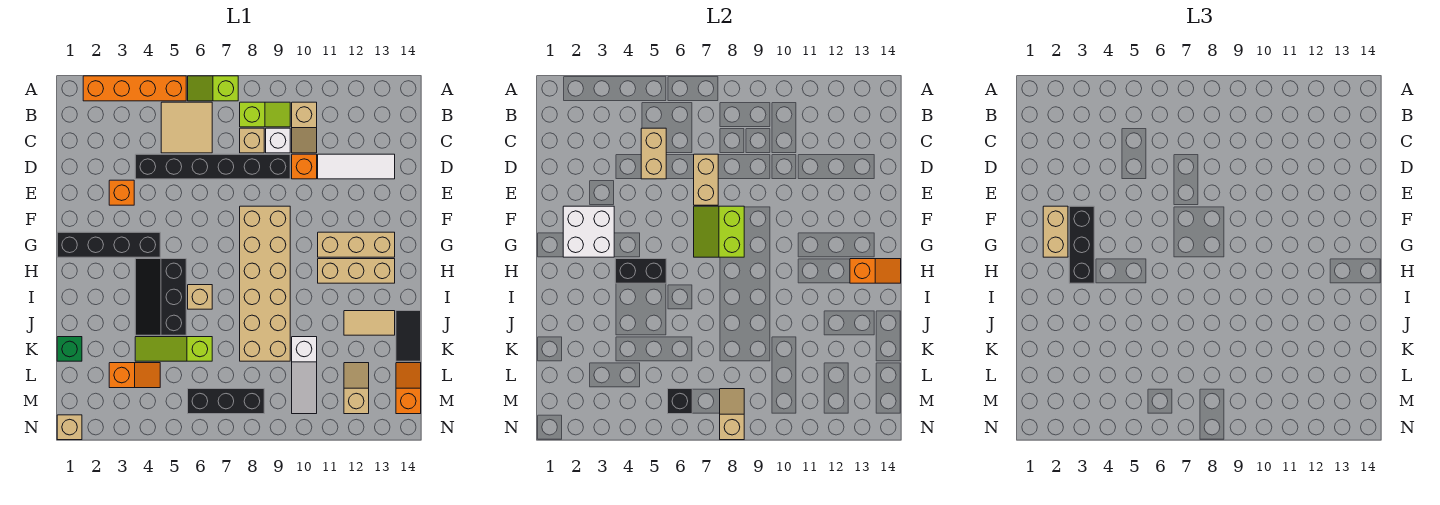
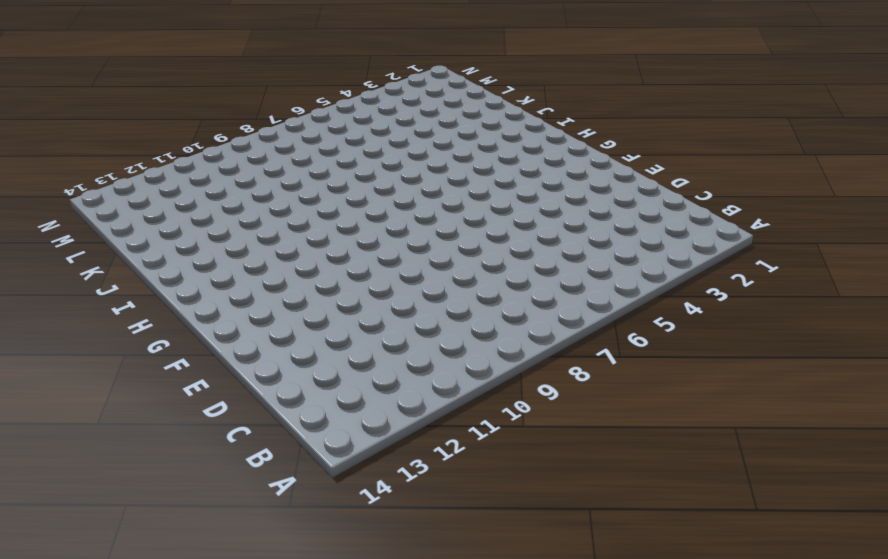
none -> orange brick A2:A5 level 1
none -> lime slope A6:A7 level 1 top 7
none -> tan tile B5:C6 level 1
none -> lime slope B8:B9 level 1 top 8

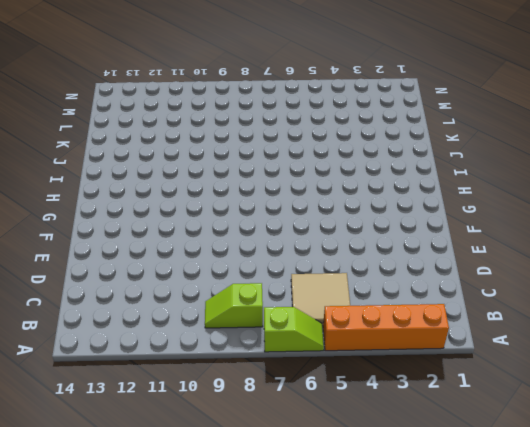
none -> tan slope B10:C10 level 1 top B
none -> tan brick C8 level 1
none -> white brick C9 level 1
none -> black brick D4:D9 level 1

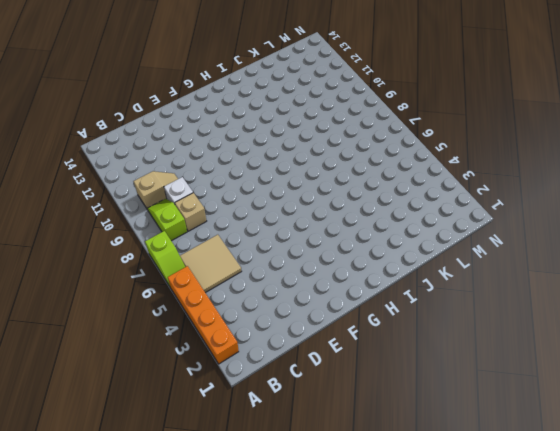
none -> black brick D4:D9 level 1
none -> orange brick D10 level 1
none -> white tile D11:D13 level 1
none -> orange brick E3 level 1

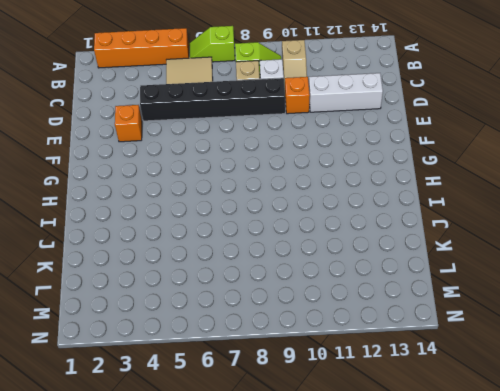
white brick D11:D13 level 1 -> white tile D11:D13 level 1
none -> tan brick F8:K9 level 1
none -> black brick G1:G4 level 1
none -> tan brick G11:G13 level 1
none -> black slope H4:J5 level 1 top 5

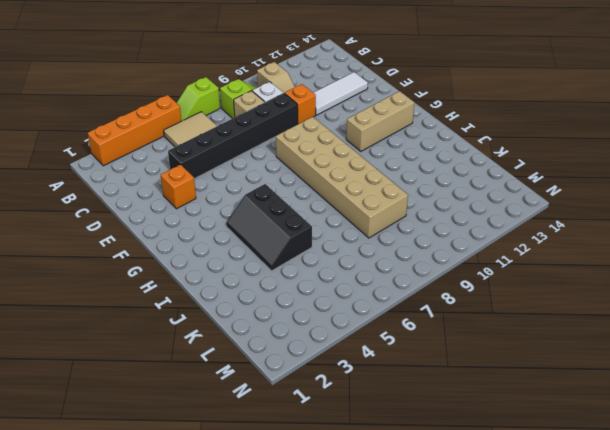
none -> black brick G1:G4 level 1
none -> tan brick H11:H13 level 1
none -> tan brick I6 level 1
none -> tan tile J12:J13 level 1

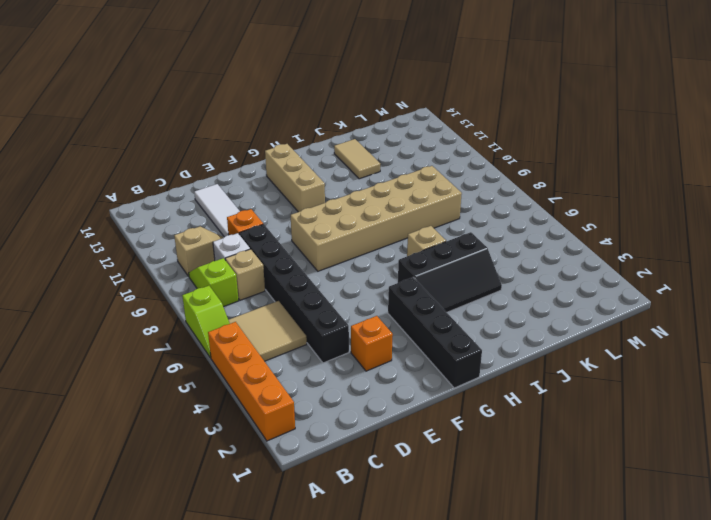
none -> tan brick H11:H13 level 1
none -> black tile J14:K14 level 1
none -> green brick K1 level 1
none -> lime slope K4:K6 level 1 top 6

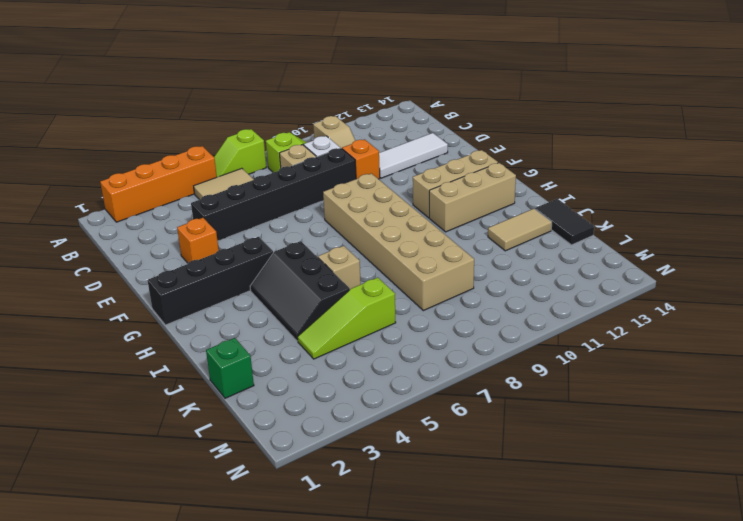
none -> white slope K10:M10 level 1 top K
none -> orange slope L3:L4 level 1 top 3
none -> tan slope L12:M12 level 1 top M
none -> orange slope L14:M14 level 1 top M

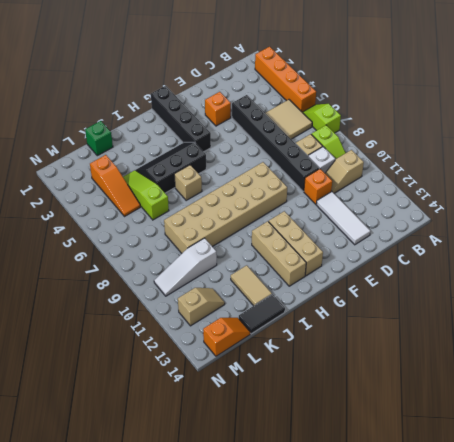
orange slope L3:L5 level 1 top 3 -> orange slope L3:L4 level 1 top 3
none -> black brick M6:M8 level 1
none -> tan brick N1 level 1
none -> tan brick C5:D5 level 2
none -> tan brick D7:E7 level 2

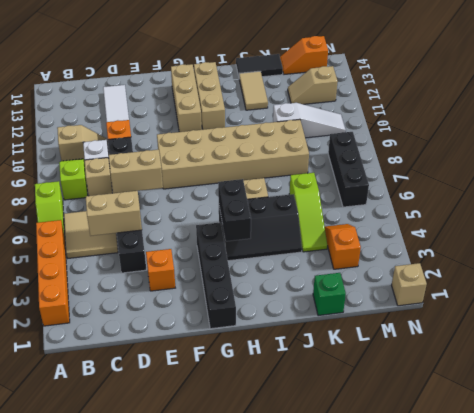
none -> white brick F2:G3 level 2
none -> lime slope F7:G8 level 2 top 8
none -> orange slope H13:H14 level 2 top 13
none -> black brick M6 level 2

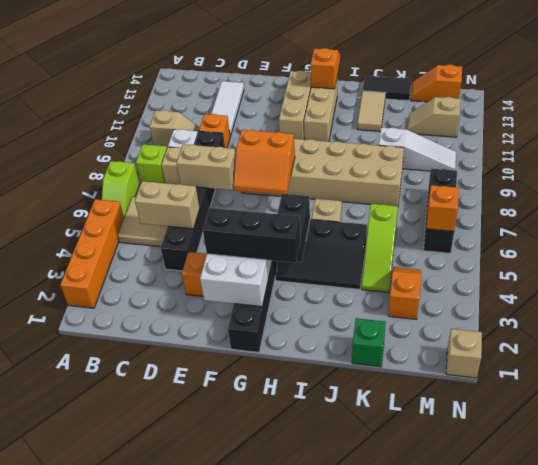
orange slope F7:G8 level 2 top 8 -> lime slope F7:G8 level 2 top 8
orange brick M6 level 2 -> black brick M6 level 2
none -> tan slope M8:N8 level 2 top N
none -> tan brick F2:G2 level 3

